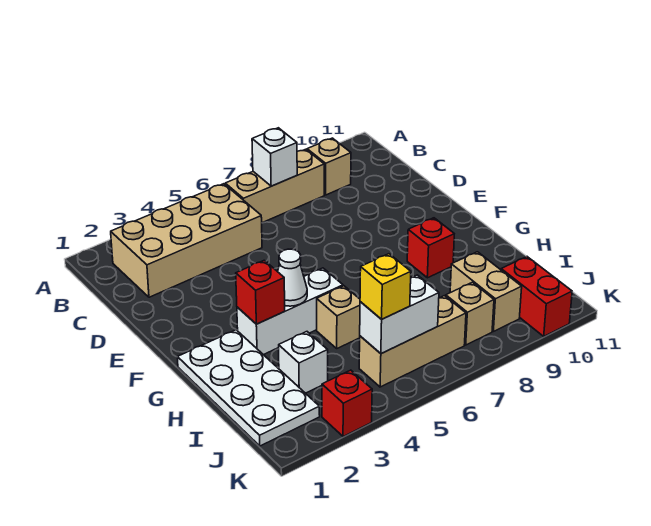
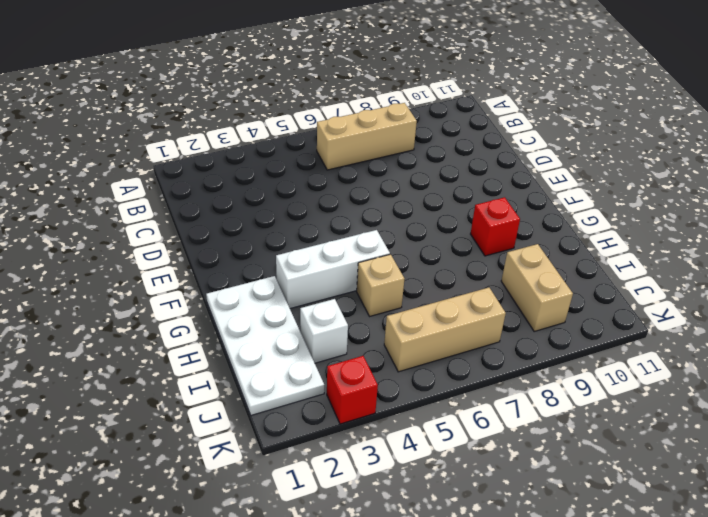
none -> tan brick B2:C5 level 1
none -> tan brick B9 level 1
none -> tan brick J8 level 1

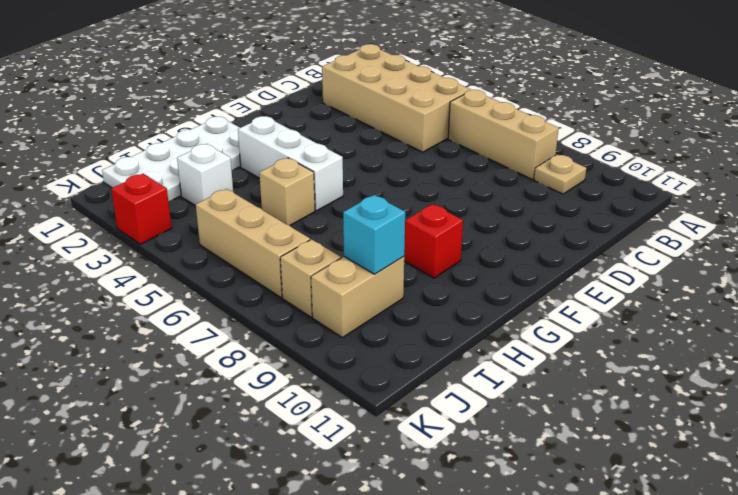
tan plate B9 level 1 -> tan brick B9 level 1
cyan brick I9 level 2 -> none
none -> red brick J10:K10 level 1
none -> white brick B7 level 2
none -> red brick G3 level 2

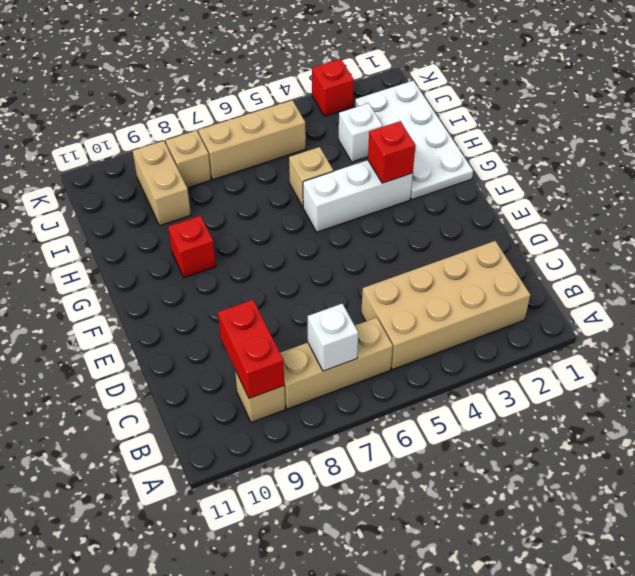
red brick B9:C9 level 2 -> red brick J10:K10 level 1
none -> white cone G4 level 2
none -> white brick J5:J6 level 2
none -> yellow brick J5 level 3

